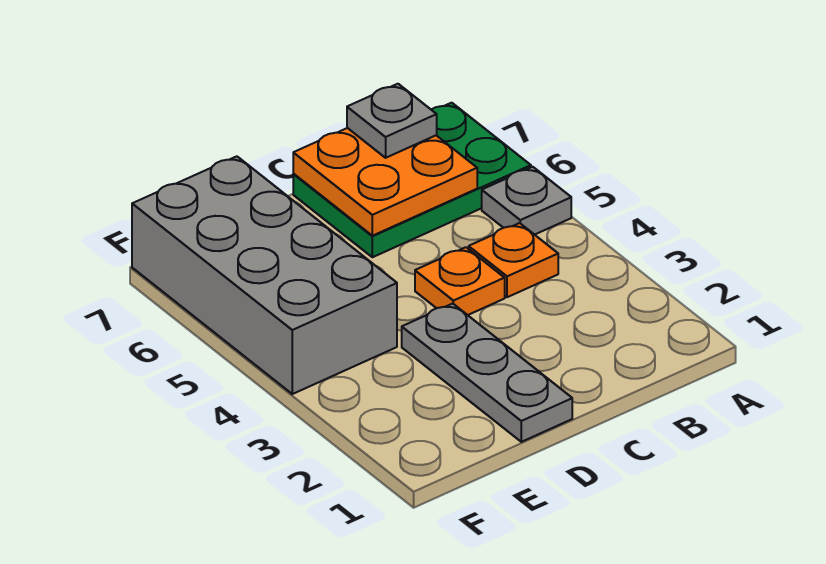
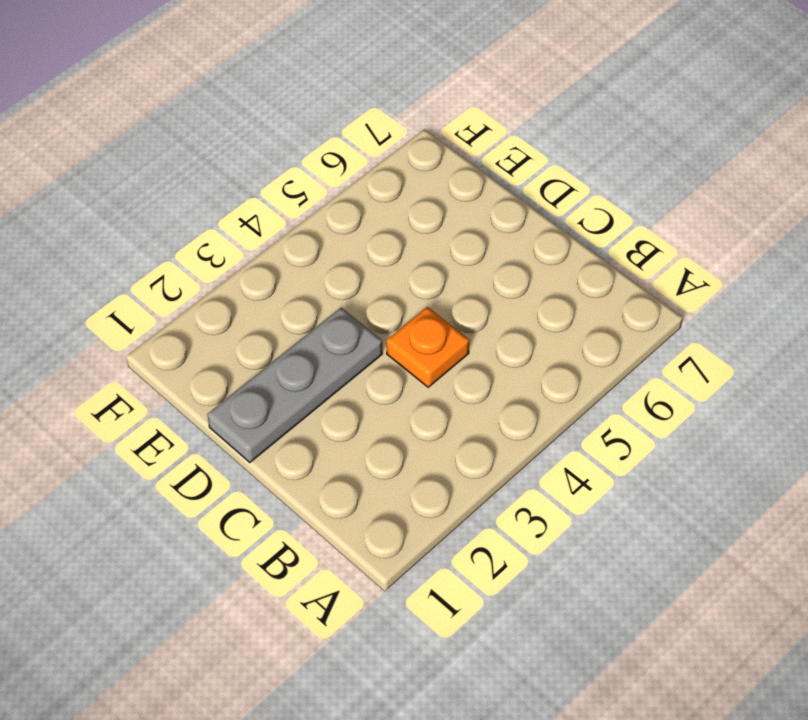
none -> grey plate A5 level 1
none -> green plate A6:C7 level 1

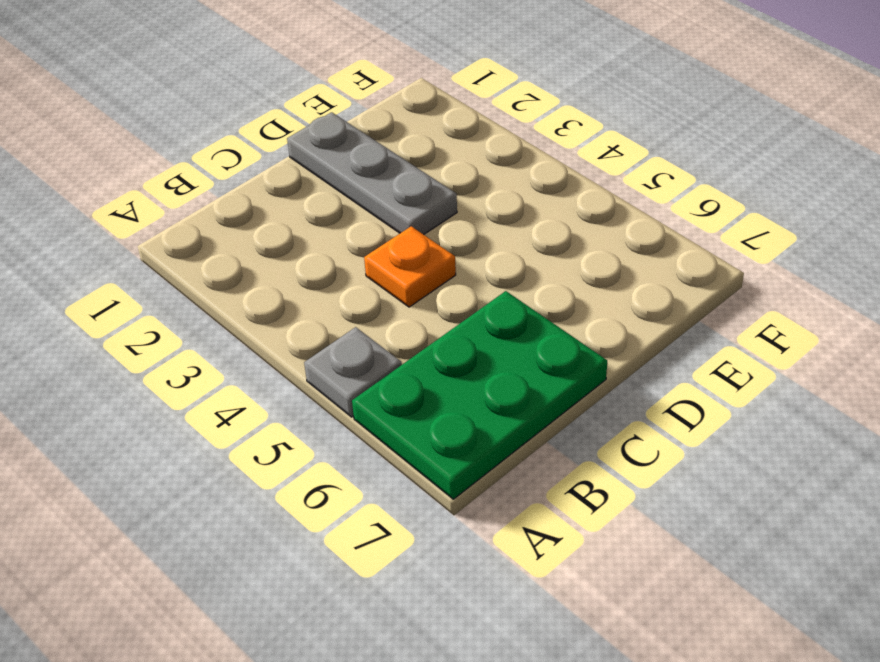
none -> orange plate B4 level 1
none -> grey brick E4:F7 level 1

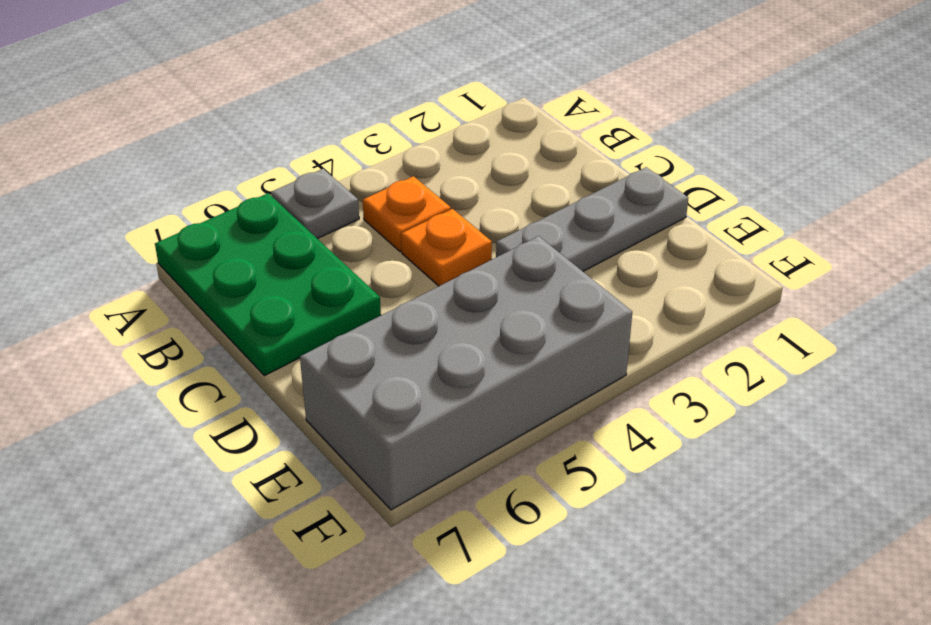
none -> orange plate B6:C7 level 2
none -> grey plate B7 level 3

